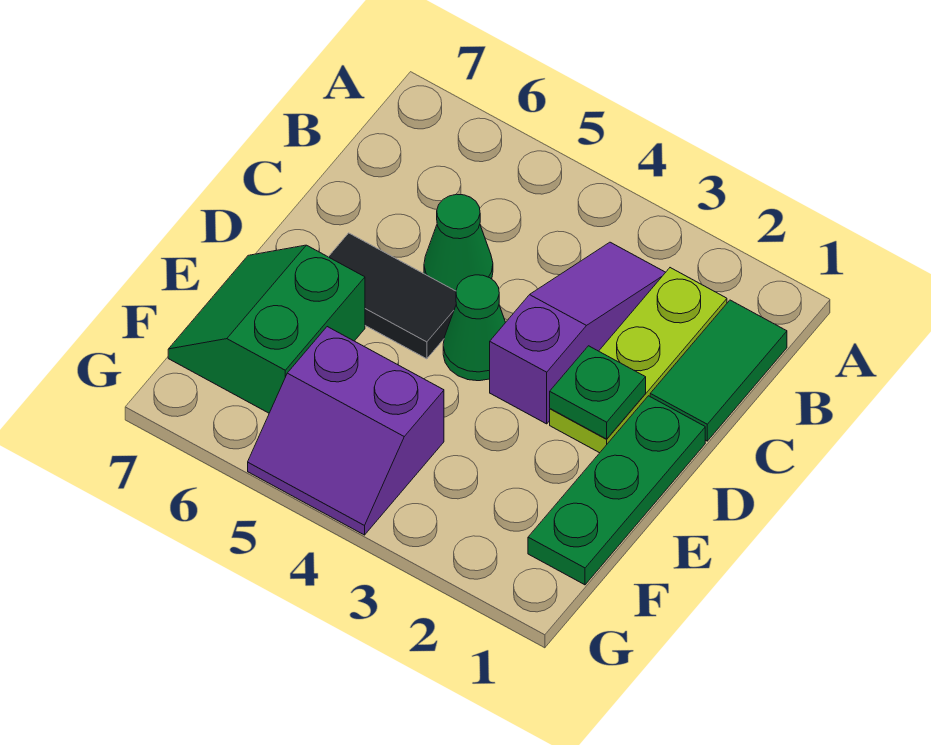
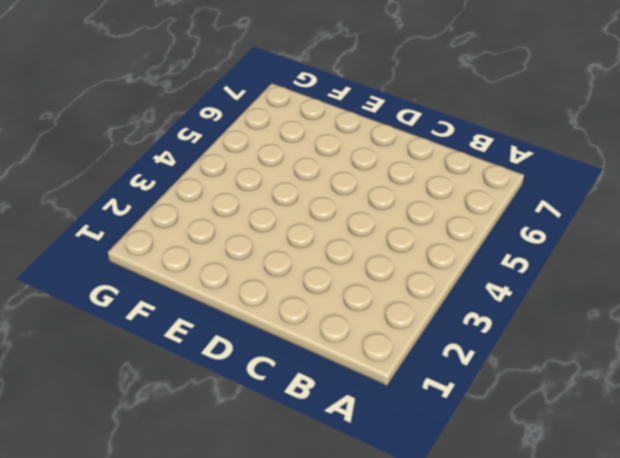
none -> green tile B1:C1 level 1
none -> lime plate B2:D2 level 1

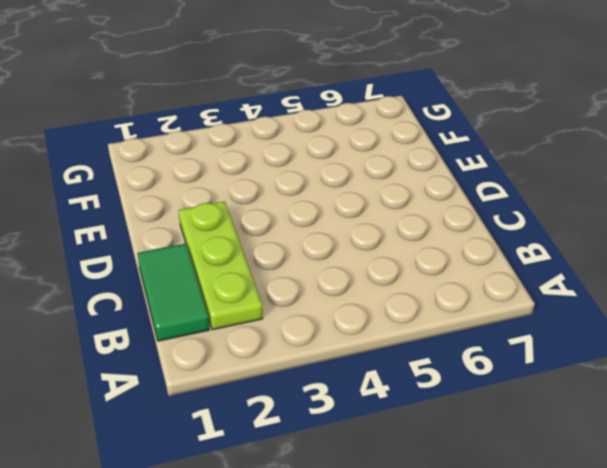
none -> purple slope B3:D3 level 1 top D
none -> green cone C5 level 1

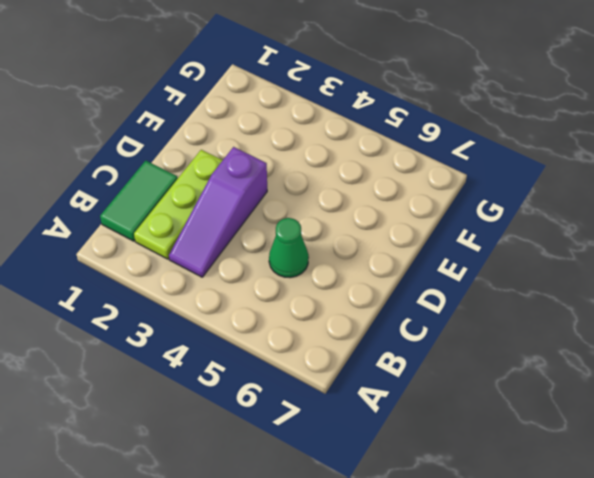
none -> green plate D1:F1 level 1
none -> green cone D4 level 1

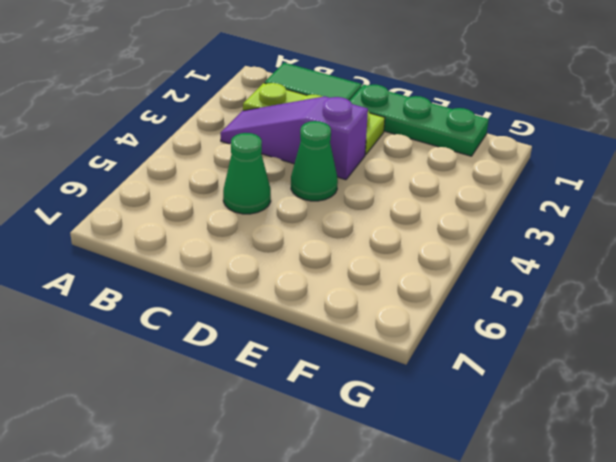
none -> black tile D5:D6 level 1
none -> green slope E6:F7 level 1 top 6

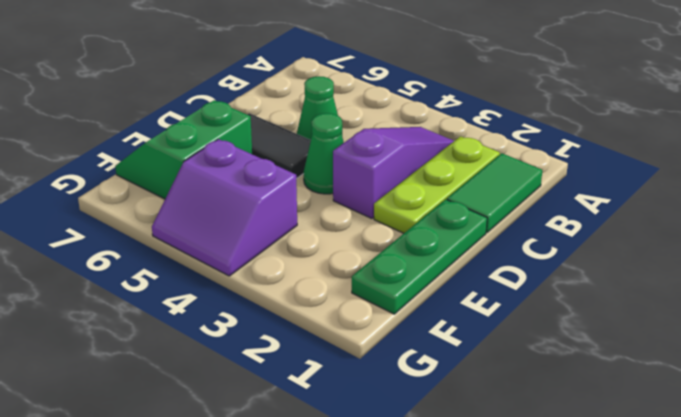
none -> green plate D2 level 2

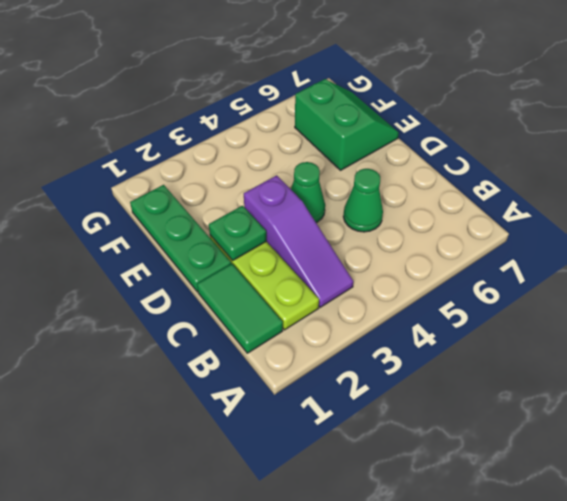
none -> black tile D5:D6 level 1
none -> purple slope F4:G5 level 1 top F

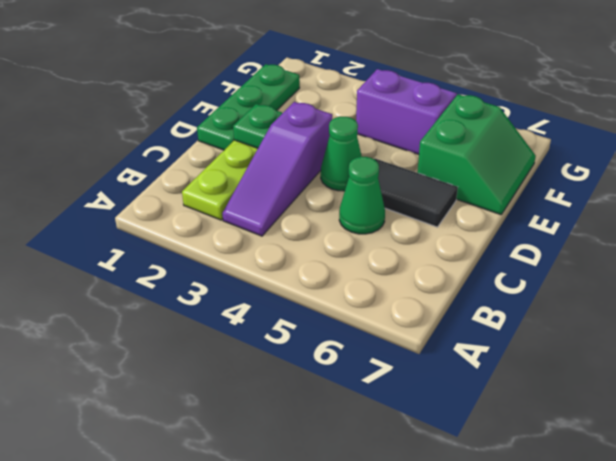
none -> green tile B1:C1 level 1

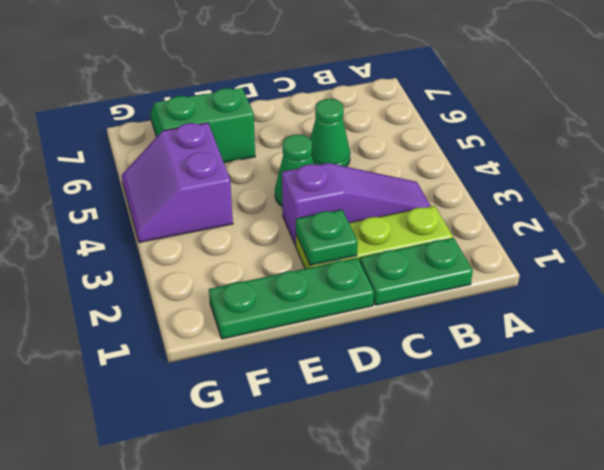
green plate B1:C1 level 1 -> green tile B1:C1 level 1
none -> black tile D5:D6 level 1

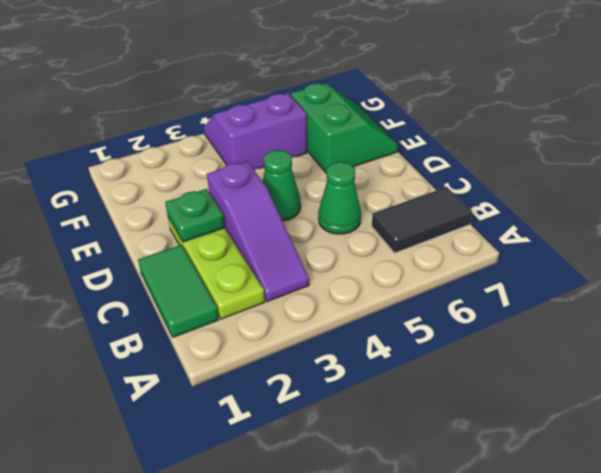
black tile B6:B7 level 1 -> black tile D5:D6 level 1
none -> green plate D1:F1 level 1

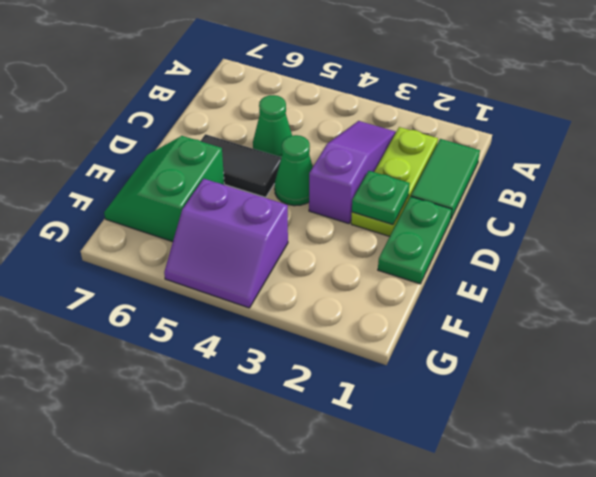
green plate D1:E1 level 1 -> green plate D1:F1 level 1

